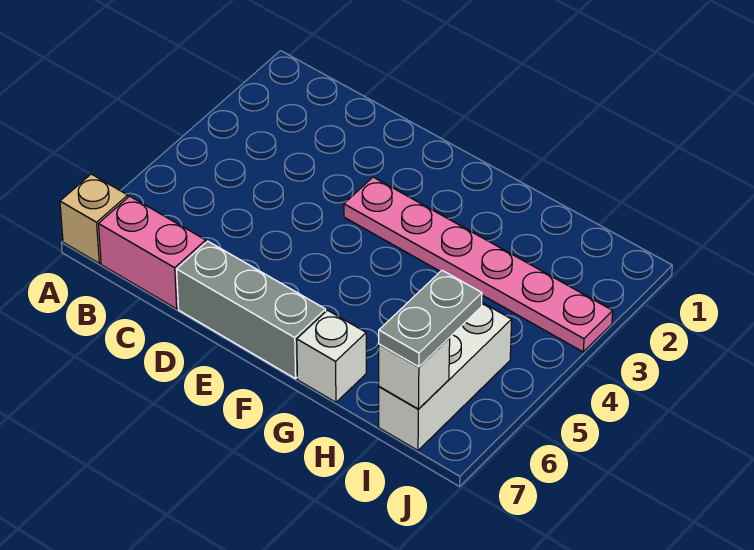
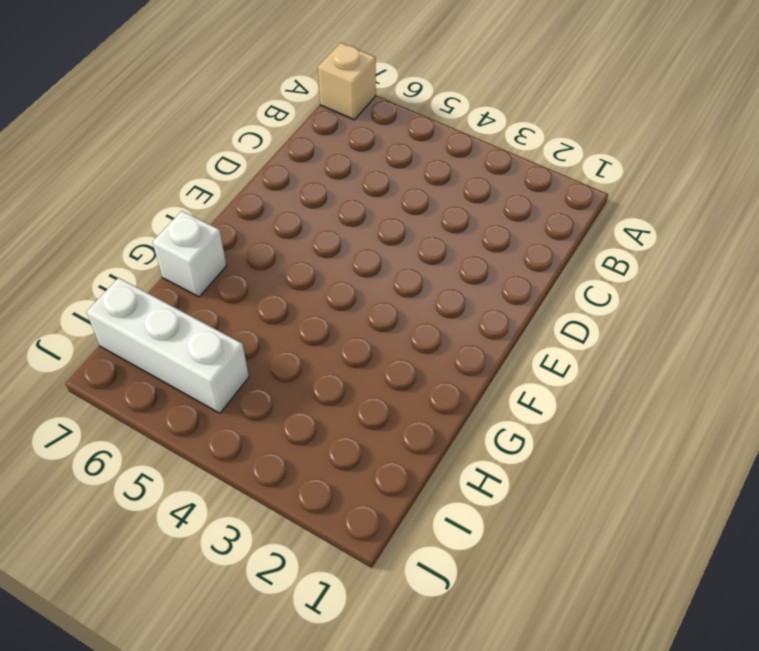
none -> pink brick B7:C7 level 1
none -> grey brick D7:F7 level 1

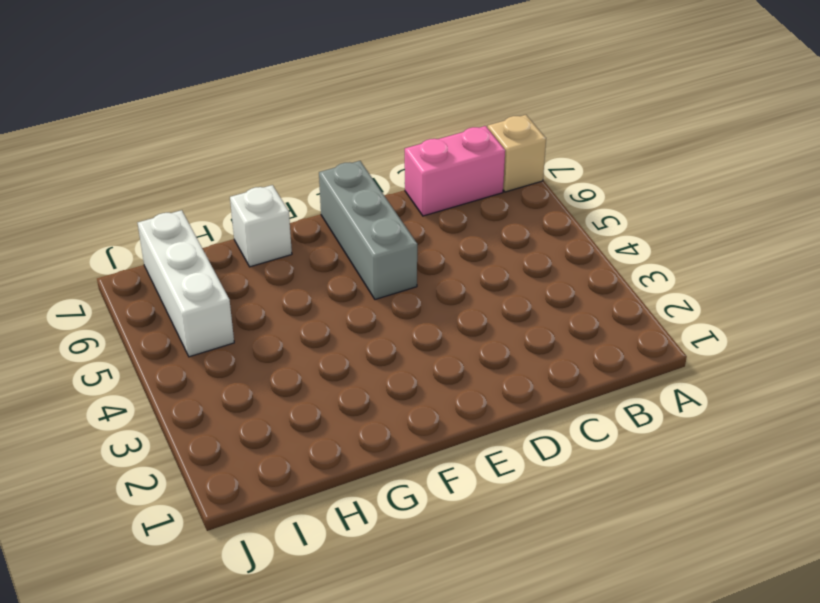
grey brick E5:E7 level 1 -> grey brick D7:F7 level 1
none -> pink plate E3:J3 level 1
none -> white brick I7 level 2

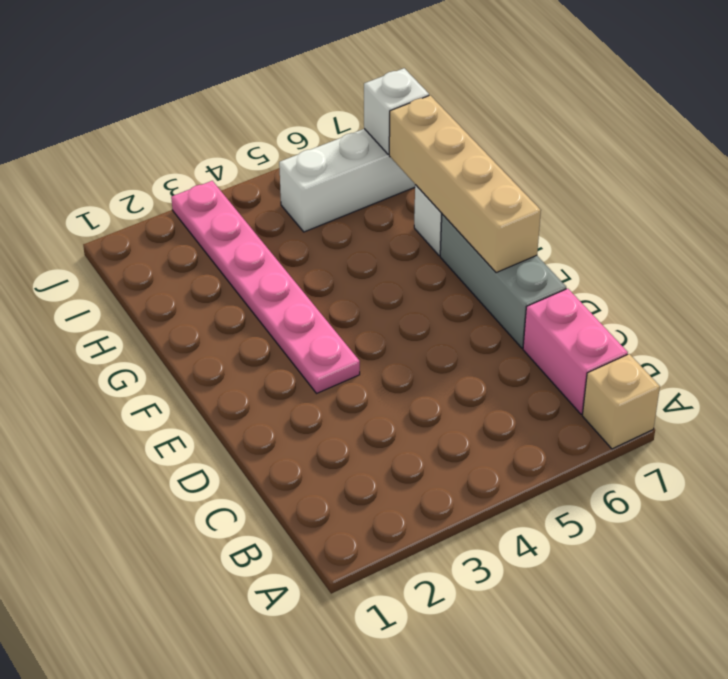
tan brick E7:H7 level 2 -> none
none -> grey plate I6:I7 level 3

